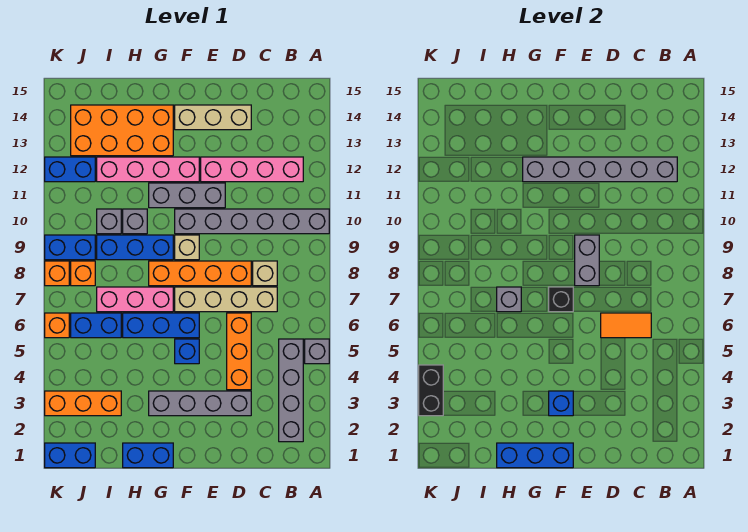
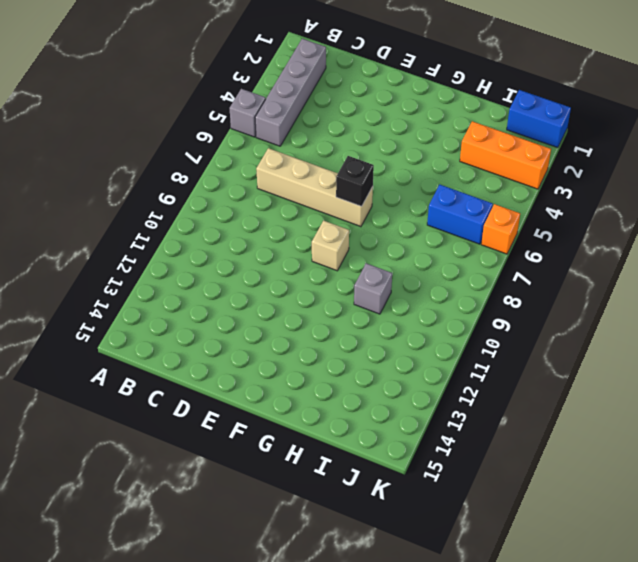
none -> grey brick A10:F10 level 1
none -> pink brick B12:E12 level 1
none -> tan brick C8 level 1
none -> grey brick D3:G3 level 1

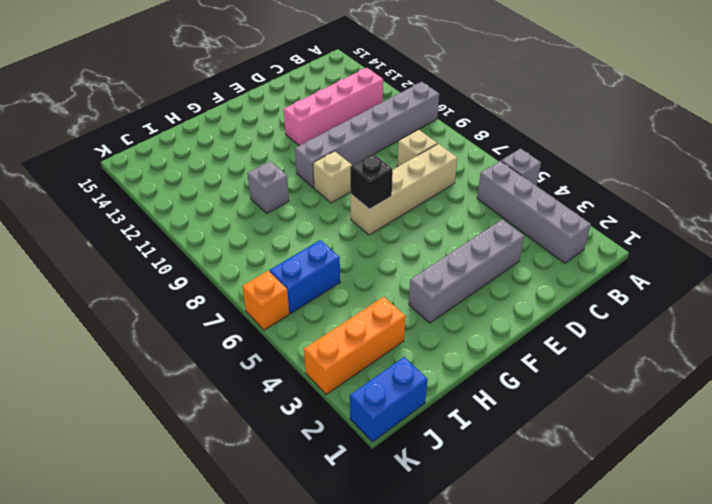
none -> orange brick D4:D6 level 1
none -> orange brick D8:G8 level 1
none -> tan brick D14:F14 level 1
none -> grey brick E11:G11 level 1

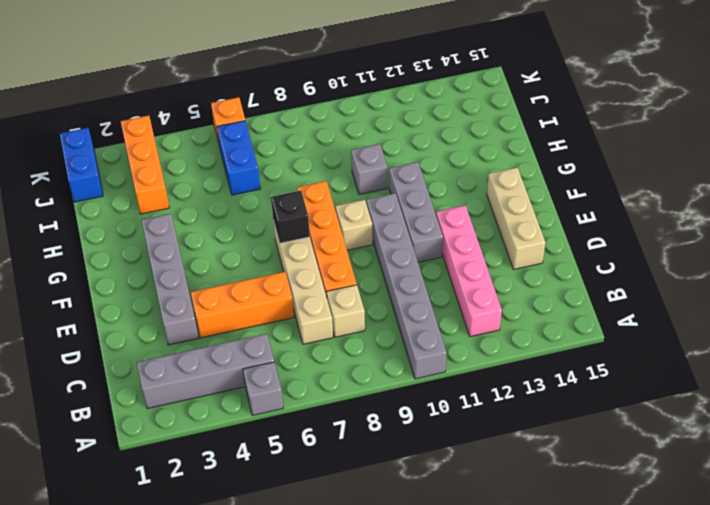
none -> blue brick F5 level 1
none -> blue brick F6:H6 level 1
none -> pink brick F12:I12 level 1
none -> blue brick G1:H1 level 1

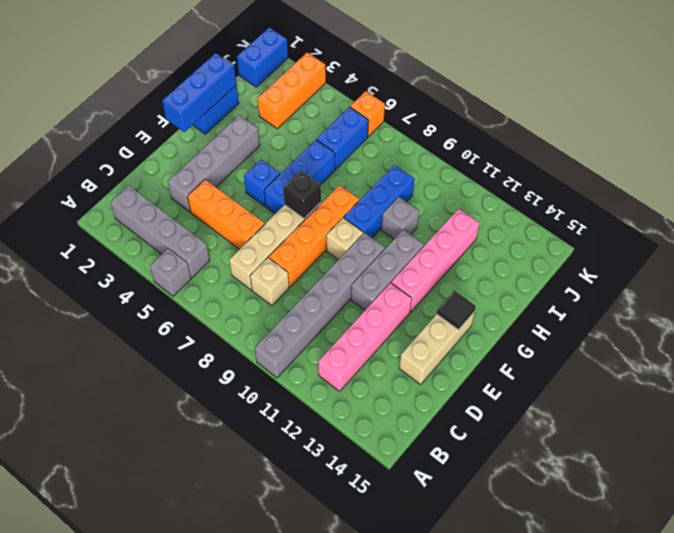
black tile F14 level 2 -> none
none -> pink brick G7:I7 level 1
none -> orange brick G13:J14 level 1
none -> grey brick I10 level 1
none -> orange brick J8 level 1

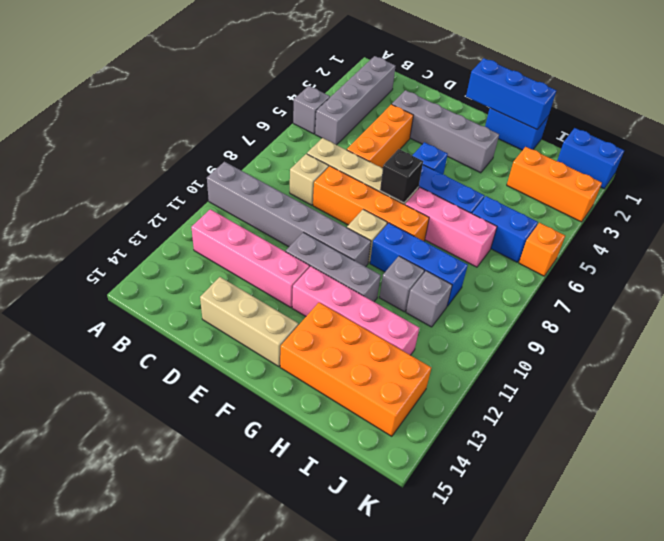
none -> orange brick J8 level 1
none -> blue brick J9:K9 level 1
none -> blue brick J12:K12 level 1
none -> orange brick K8 level 1

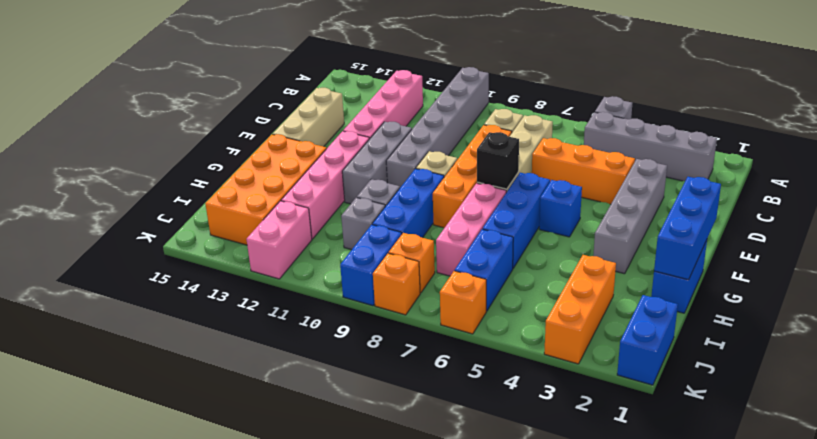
pink brick J12:K12 level 1 -> blue brick J12:K12 level 1
none -> grey brick B12:G12 level 2
none -> orange tile C6:D6 level 2
none -> grey brick E8:E9 level 2
none -> blue brick F3 level 2

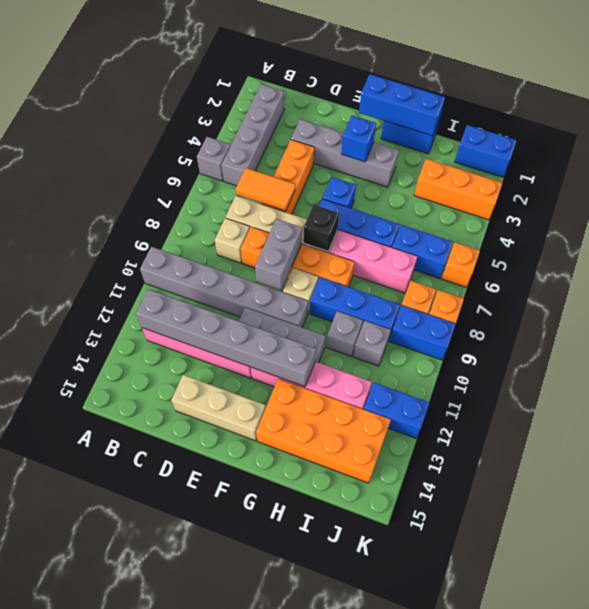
none -> grey brick H7 level 2
none -> black brick K3:K4 level 2

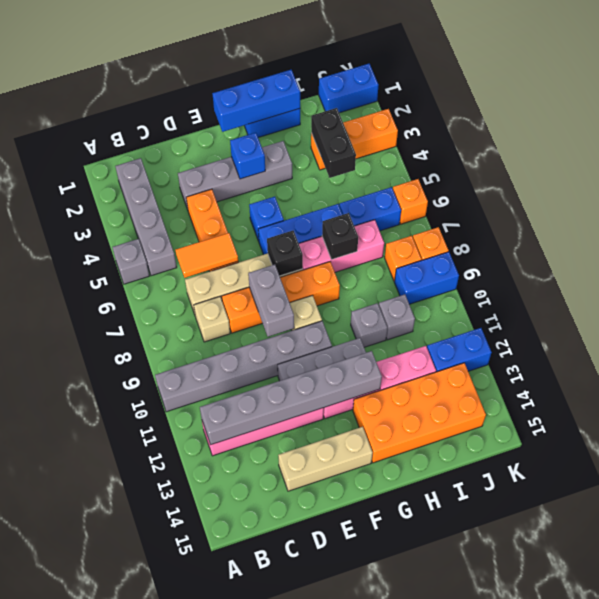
black brick H7 level 2 -> grey brick H7 level 2
black brick I3:I4 level 2 -> black brick K3:K4 level 2
none -> blue brick G9:I9 level 1

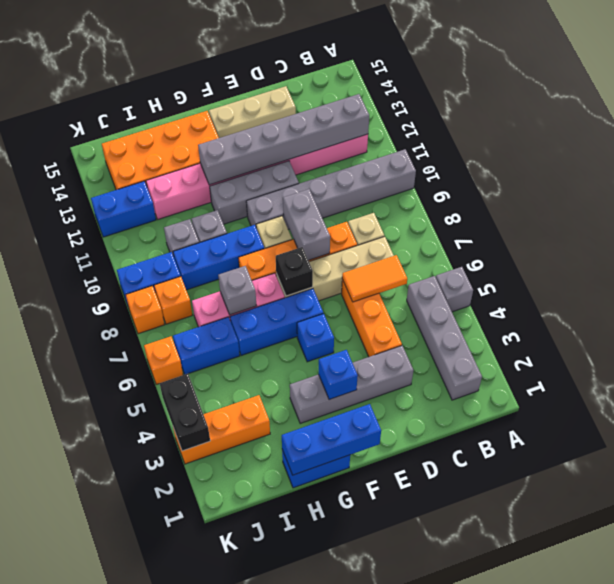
none -> blue brick J1:K1 level 1

